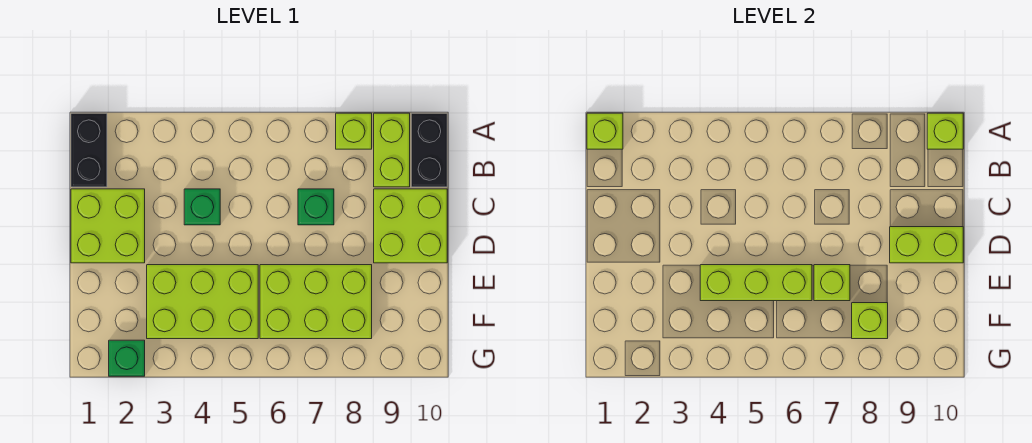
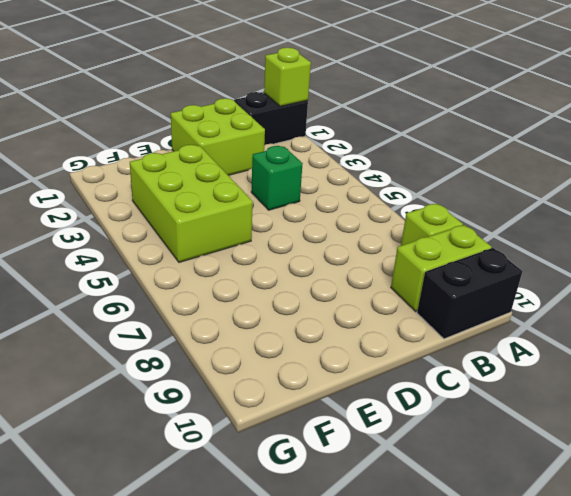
none -> green brick C7 level 1
none -> lime brick C9:D10 level 1
none -> lime brick E6:F8 level 1

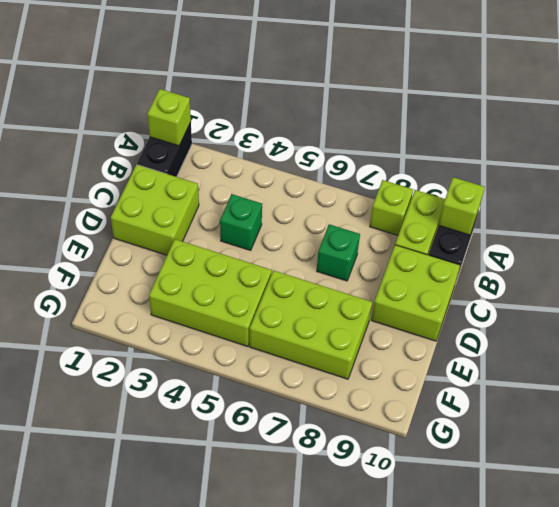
none -> green brick G2 level 1
none -> lime brick D9:D10 level 2
none -> lime brick E4:E6 level 2

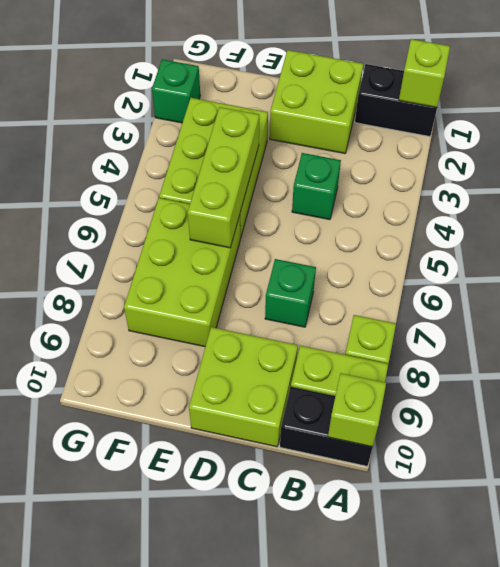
none -> lime brick D9:D10 level 2
none -> lime brick E7 level 2
none -> lime brick F8 level 2

